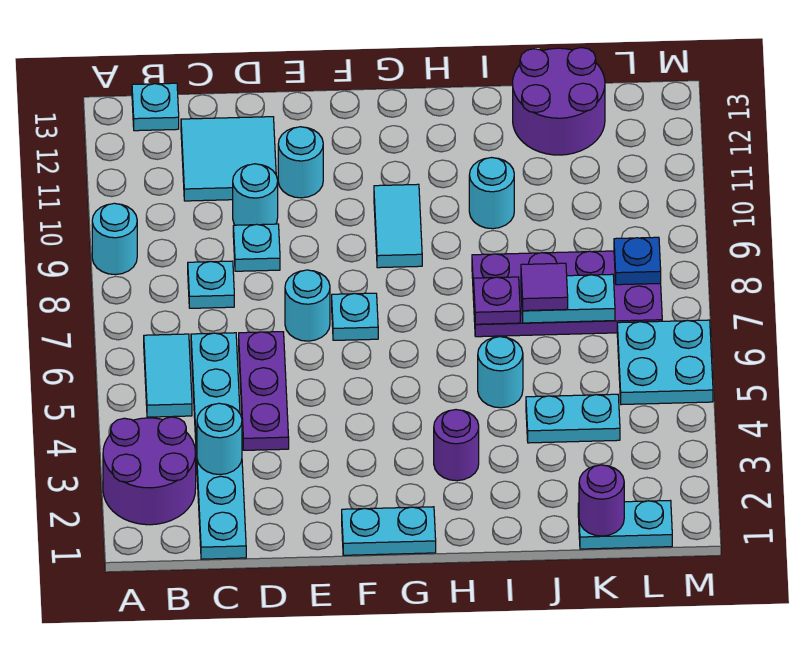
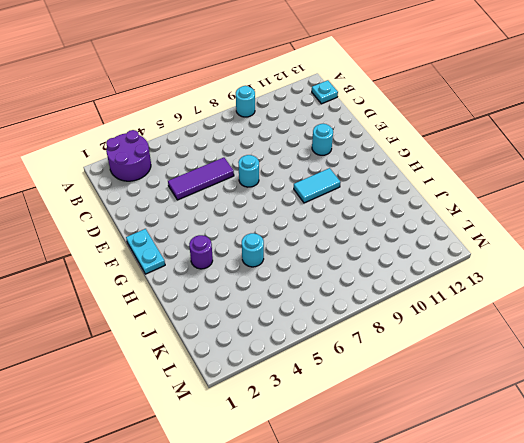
purple tile D4:D6 level 1 -> purple plate D4:D6 level 1
none -> cyan tile B5:B6 level 1
none -> cyan plate C1:C6 level 1
none -> cyan plate C8 level 1

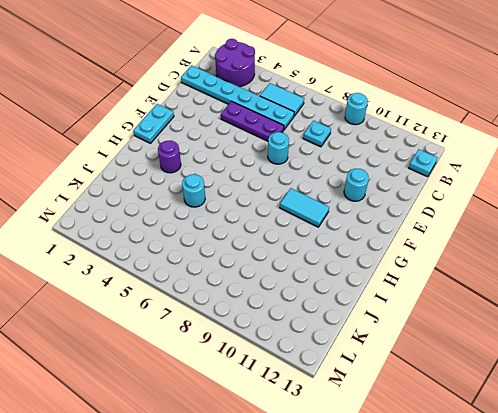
none -> cyan tile C11:D12 level 1
none -> cyan plate D9 level 1
none -> cyan round brick D10 level 1

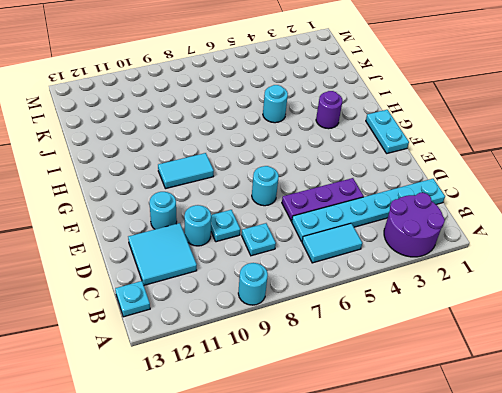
none -> cyan plate F7 level 1
none -> purple plate I7:L8 level 1
none -> cyan round brick I10 level 1

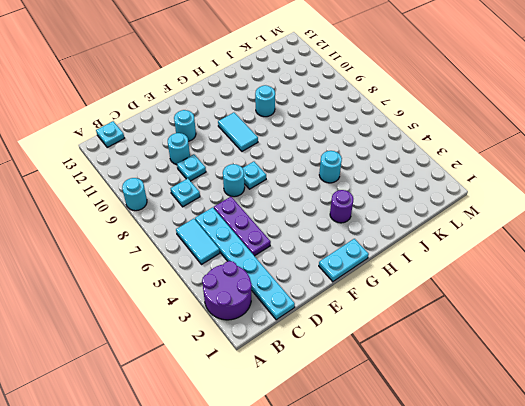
none -> cyan tile C11:D12 level 1
none -> purple plate I7:L8 level 1
none -> cyan plate J4:K4 level 1

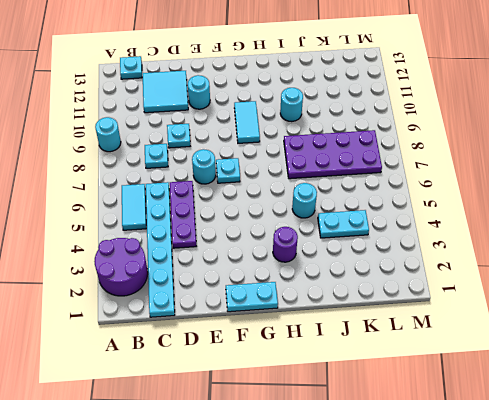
none -> cyan round brick D10 level 1
none -> purple round brick J12:K13 level 1
none -> cyan plate K1:L1 level 1

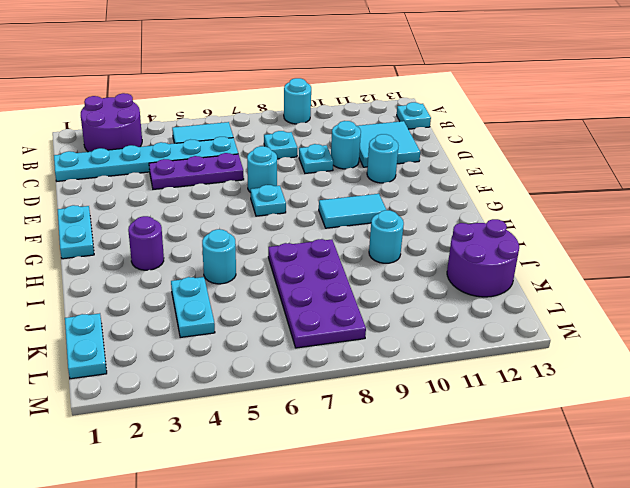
none -> cyan plate L5:M6 level 1
none -> cyan round brick C3 level 2
none -> purple plate I7 level 2

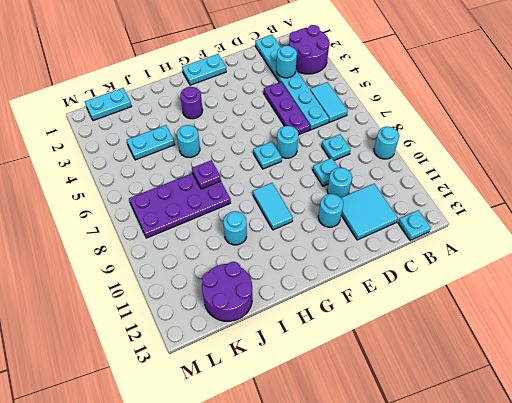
none -> cyan plate L5:M6 level 1
none -> cyan plate J7:K7 level 2
none -> purple round brick K1 level 2

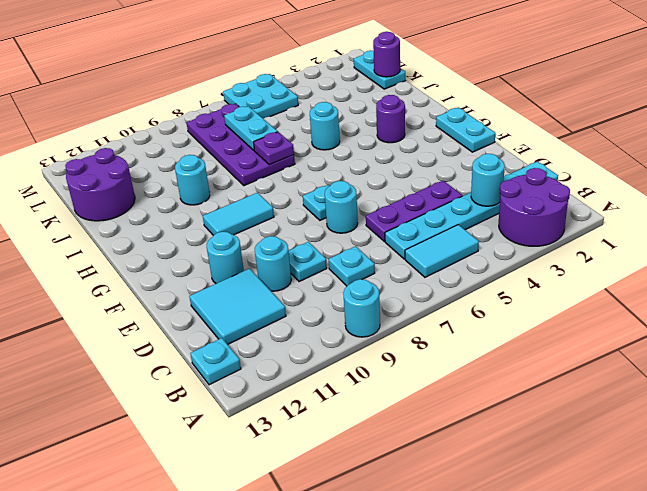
none -> cyan plate J4:K4 level 1
none -> blue plate L8 level 2
none -> purple tile J7 level 3

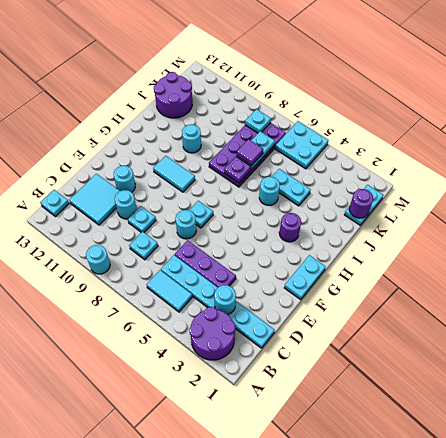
cyan plate J4:J5 level 1 -> cyan plate J4:K4 level 1
cyan plate L8 level 2 -> blue plate L8 level 2

